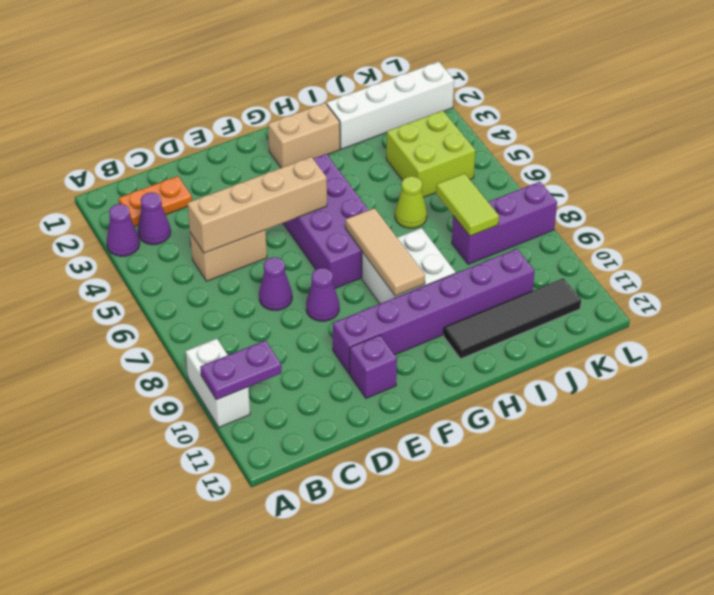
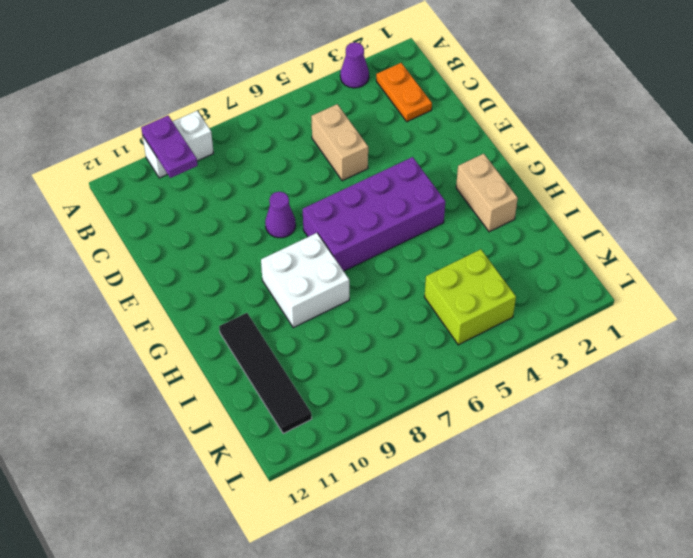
none -> purple cone B3 level 1
none -> purple cone D7 level 1
none -> purple brick E10:J10 level 1

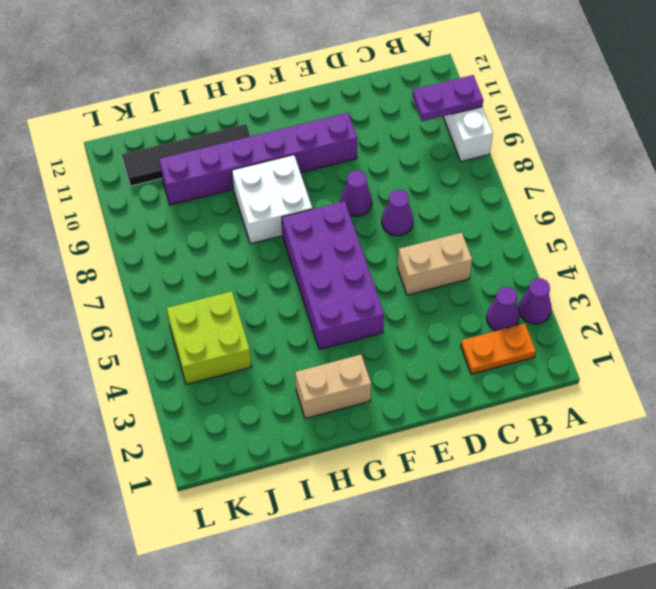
none -> purple brick E11 level 1
none -> white brick I2:L2 level 1
none -> lime cone I6 level 1

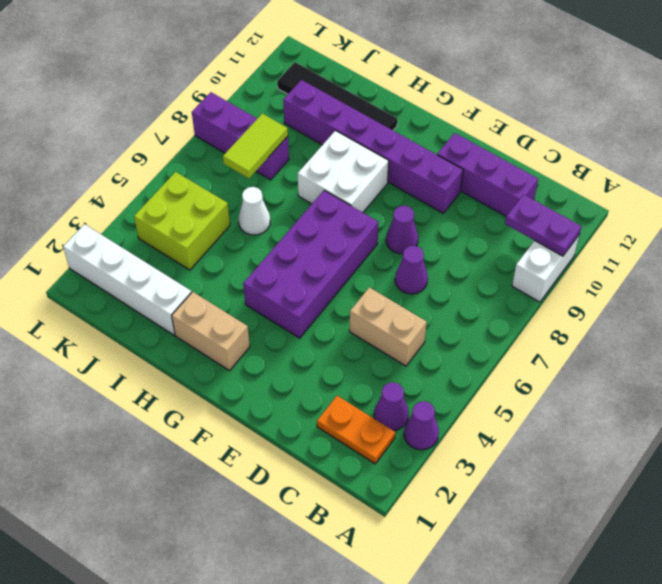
purple brick C11:E11 level 1 -> purple brick E11 level 1
white cone I6 level 1 -> lime cone I6 level 1
none -> tan brick C5:F5 level 2
none -> tan tile G7:G9 level 2

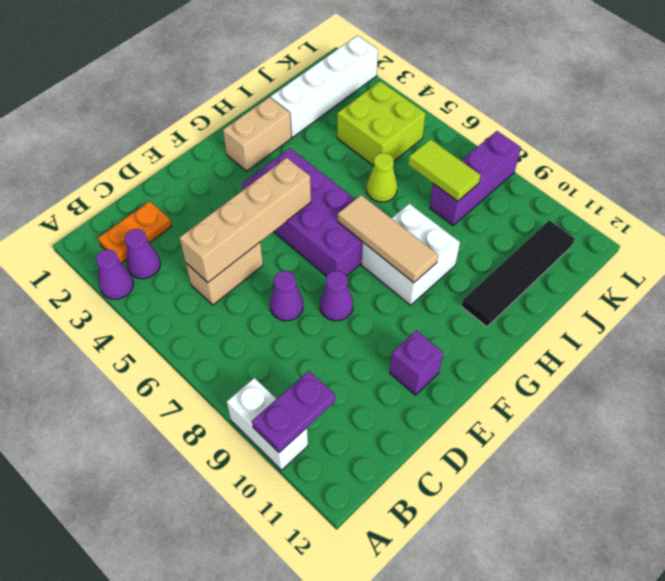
none -> purple brick E10:J10 level 1

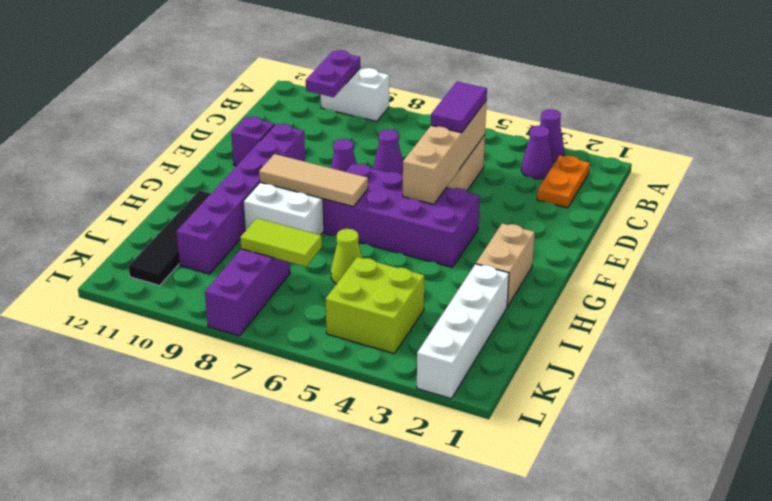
purple tile C5:D5 level 3 -> none

